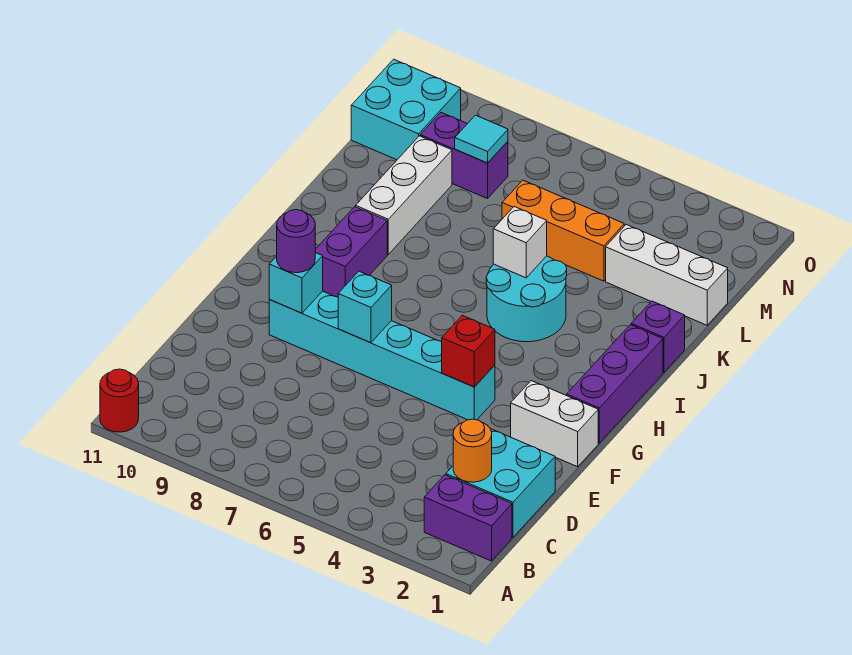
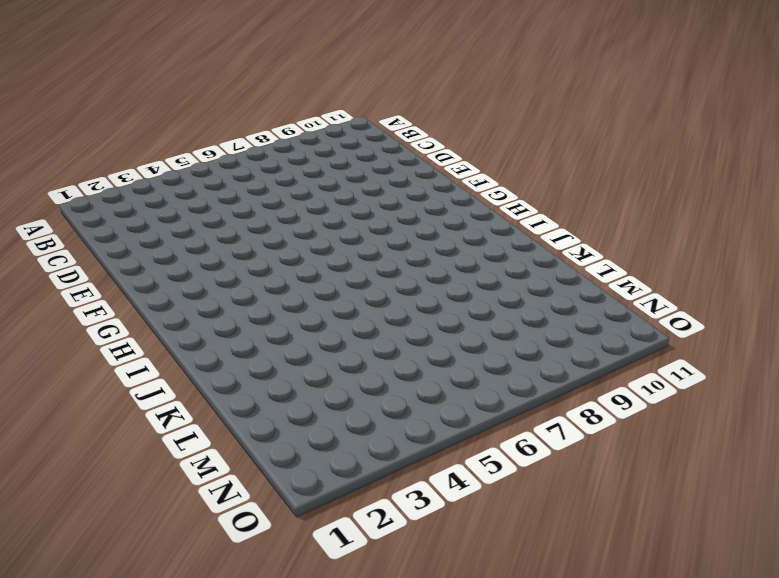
none -> red round brick A11 level 1
none -> purple brick B1:B2 level 1
none -> cyan brick C1:D2 level 1

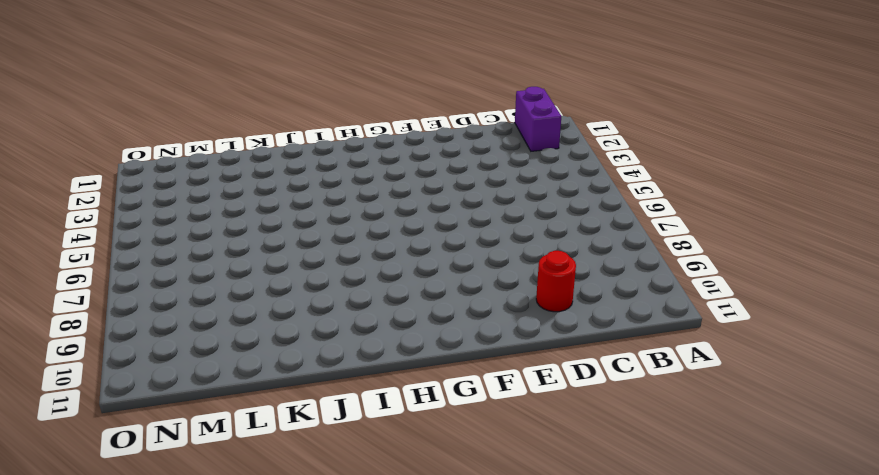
red round brick D10 level 1 -> red round brick A11 level 1
none -> cyan brick C1:D2 level 1
none -> white brick F1:F2 level 1
none -> cyan brick F4:F9 level 1

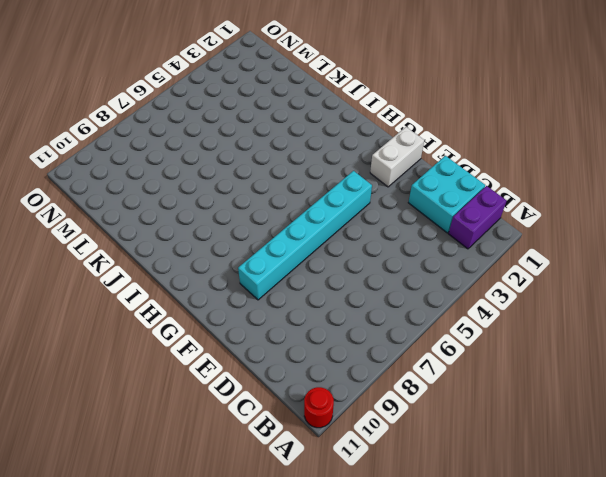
none -> purple brick G1:I1 level 1
none -> purple brick H9:I9 level 1
none -> cyan round brick I4:J5 level 1

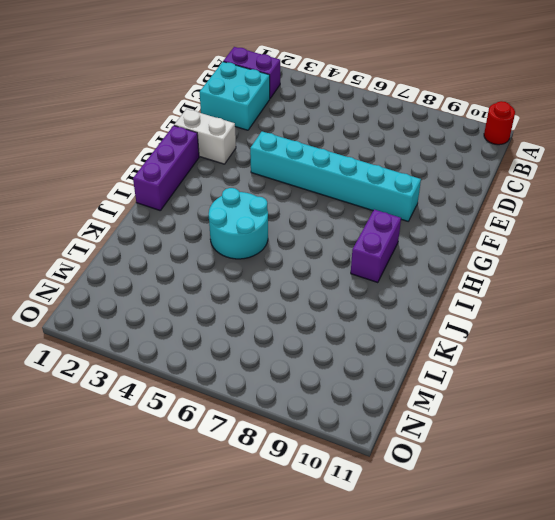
none -> purple brick J1 level 1
none -> white brick J9:L9 level 1
none -> white brick L1:L3 level 1

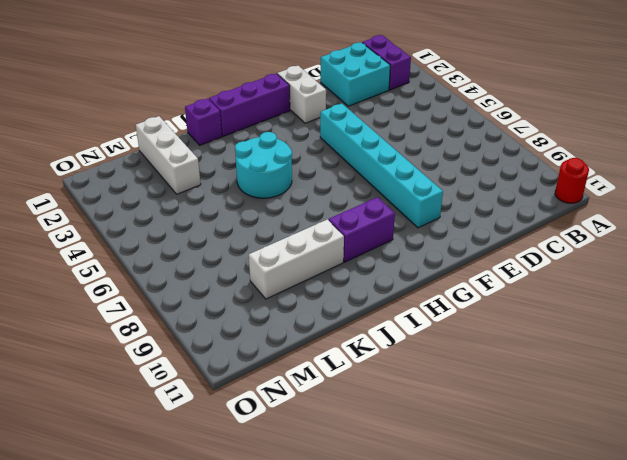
none -> orange brick L4:L6 level 1
none -> purple brick M8:M9 level 1
none -> cyan brick M10:N11 level 1

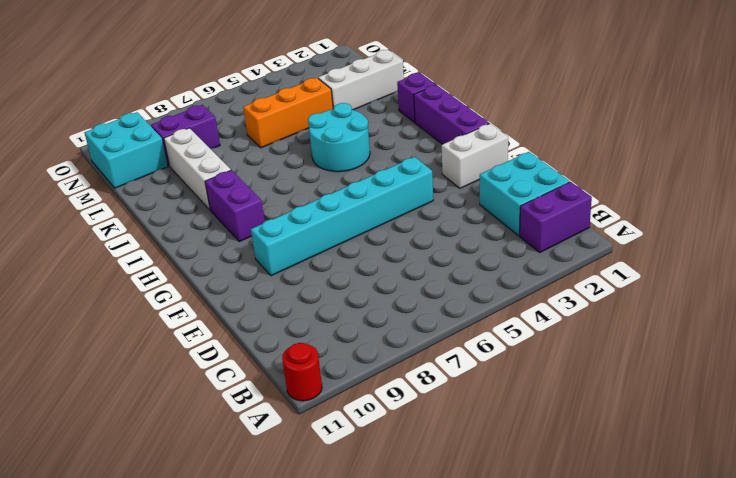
none -> orange round brick C2 level 2
none -> red brick F4 level 2
none -> cyan brick F7 level 2

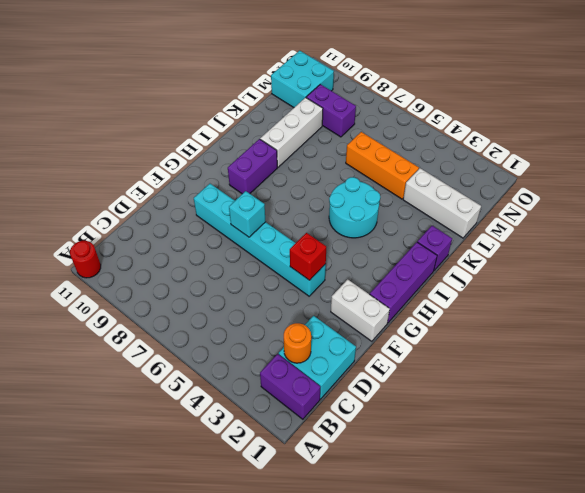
none -> cyan brick F9 level 2
none -> white brick J5 level 2
none -> cyan tile M8 level 2

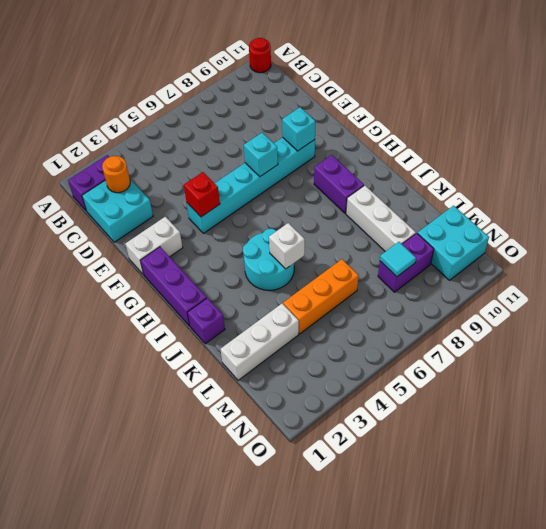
none -> purple round brick F9 level 3

